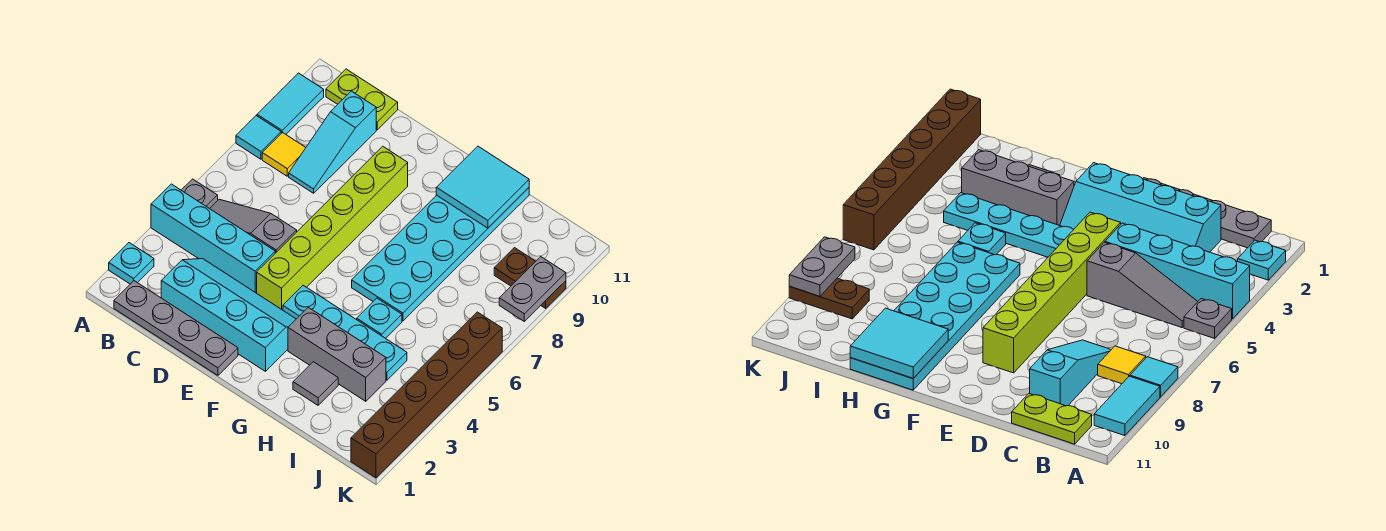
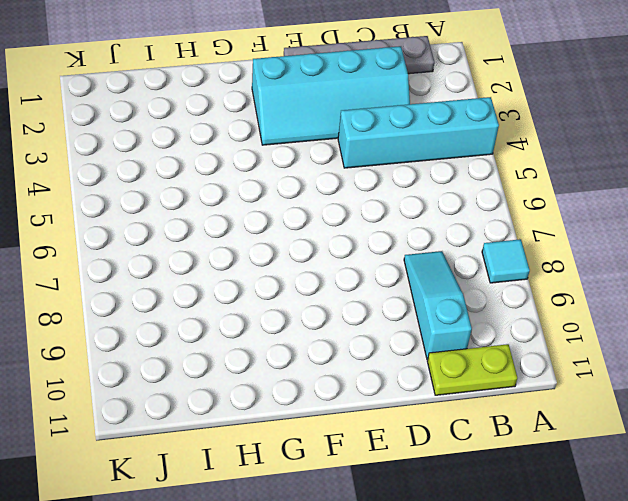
none -> cyan plate A2 level 1
none -> grey plate A5 level 1
none -> cyan tile A9:A10 level 1

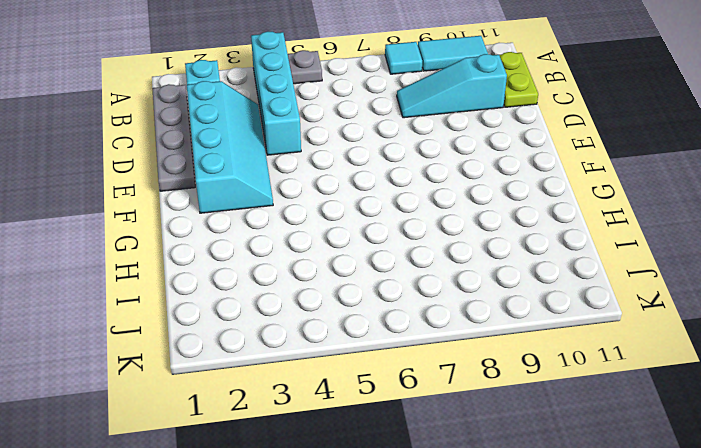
none -> grey slope B5:D5 level 1 top D
none -> yellow tile B8 level 1
none -> lime brick E4:E9 level 1

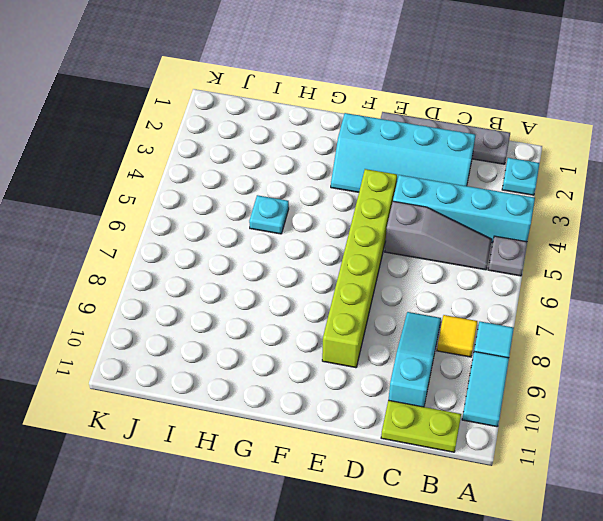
none -> cyan plate F4:I4 level 1
none -> grey brick G3:I3 level 1
none -> cyan plate G6:H11 level 1

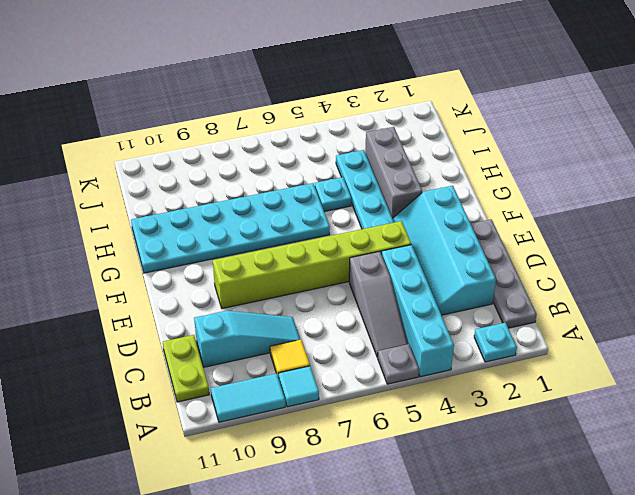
none -> grey tile H2 level 1
none -> brown plate J9:K9 level 1
none -> brown brick K1:K6 level 1

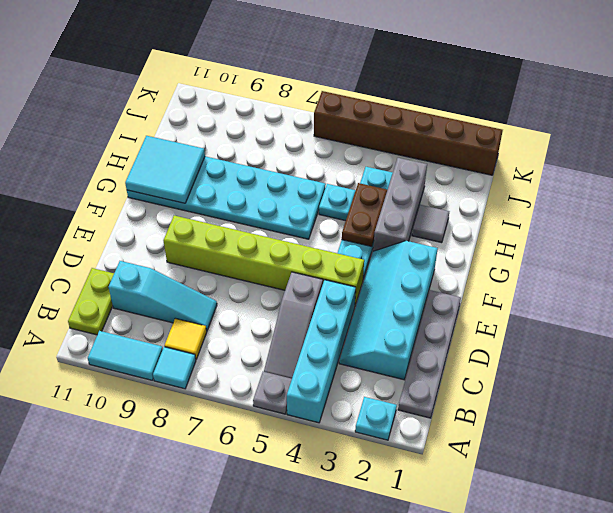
brown plate G4:H4 level 2 -> brown plate J9:K9 level 1
none -> grey plate K8:K9 level 2

